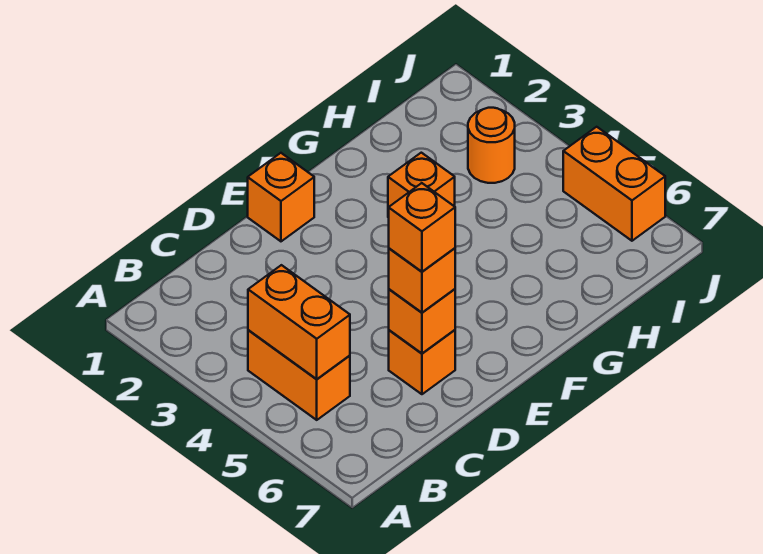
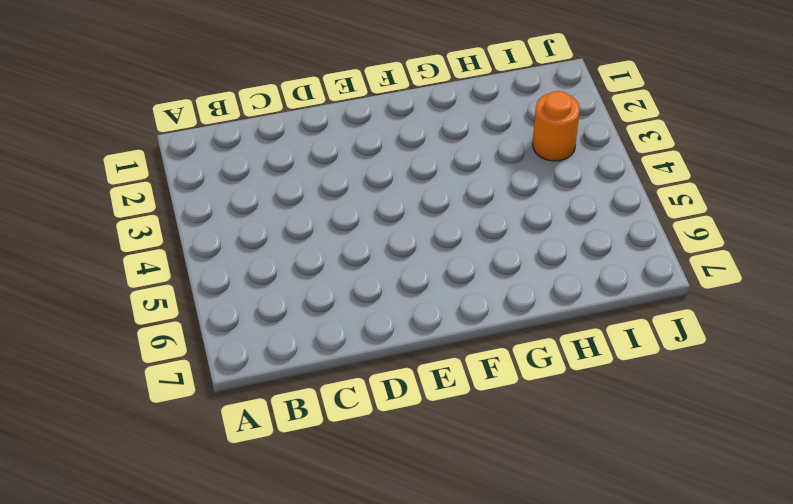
none -> orange brick B4:B5 level 1
none -> orange brick D6 level 1

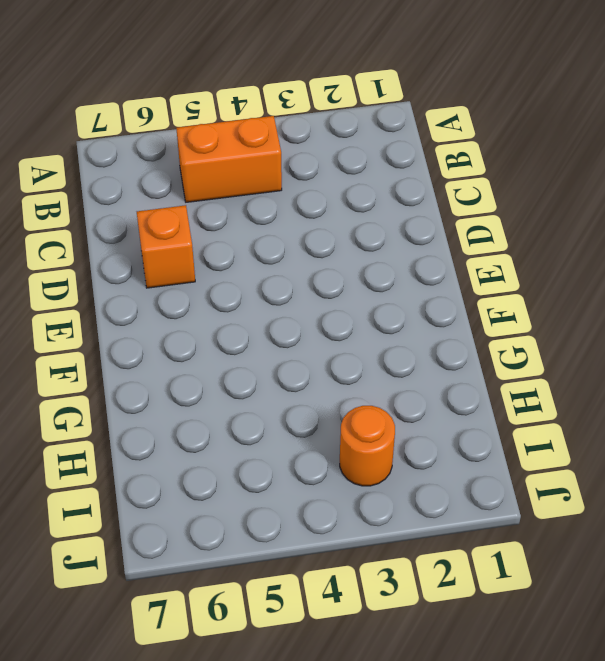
none -> orange brick E1 level 1
none -> orange brick G3 level 1

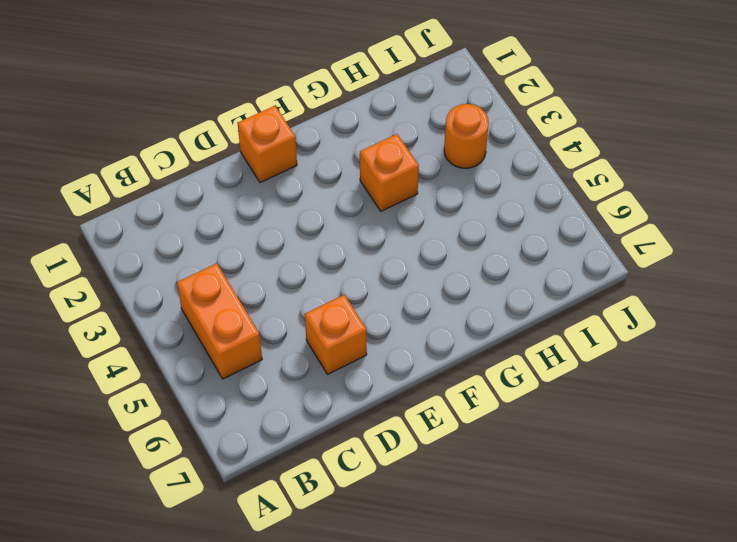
none -> orange brick J5:J6 level 1
none -> orange brick B4:B5 level 2

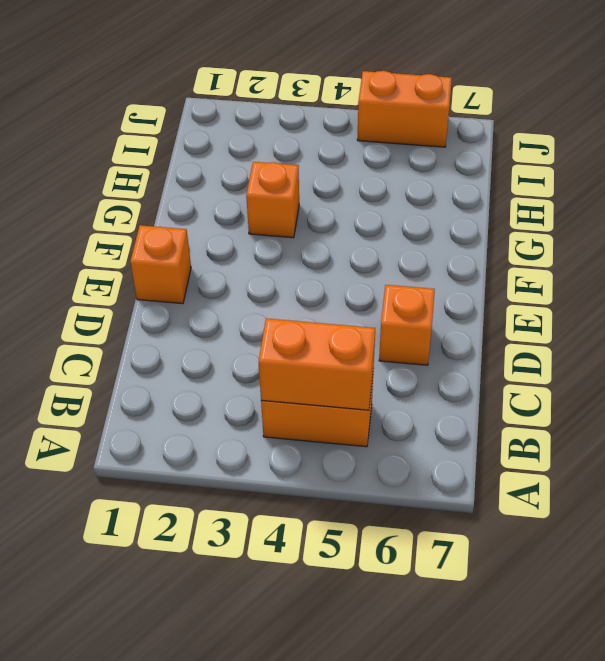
none -> orange round brick I3 level 1
none -> orange brick D6 level 2

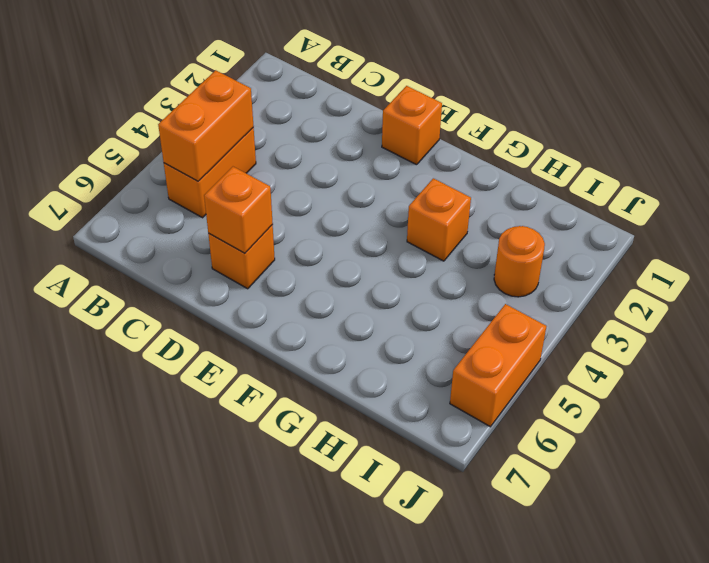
none -> orange brick D6 level 3
none -> orange brick D6 level 4

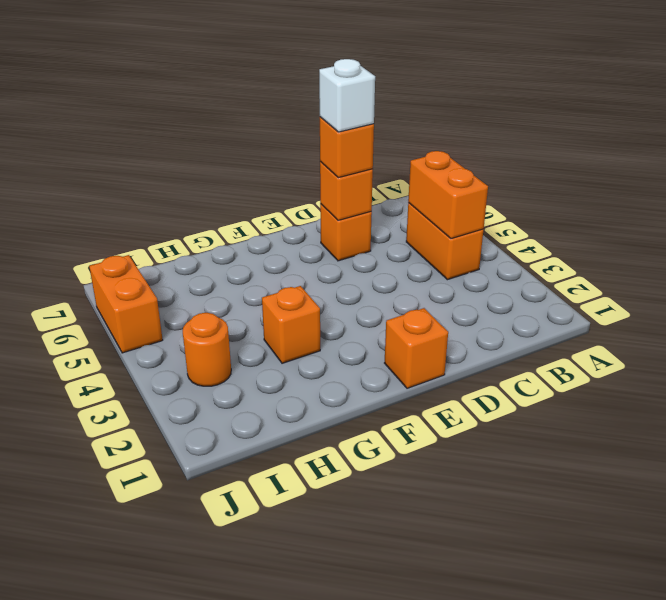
white brick D6 level 4 -> orange brick D6 level 4

